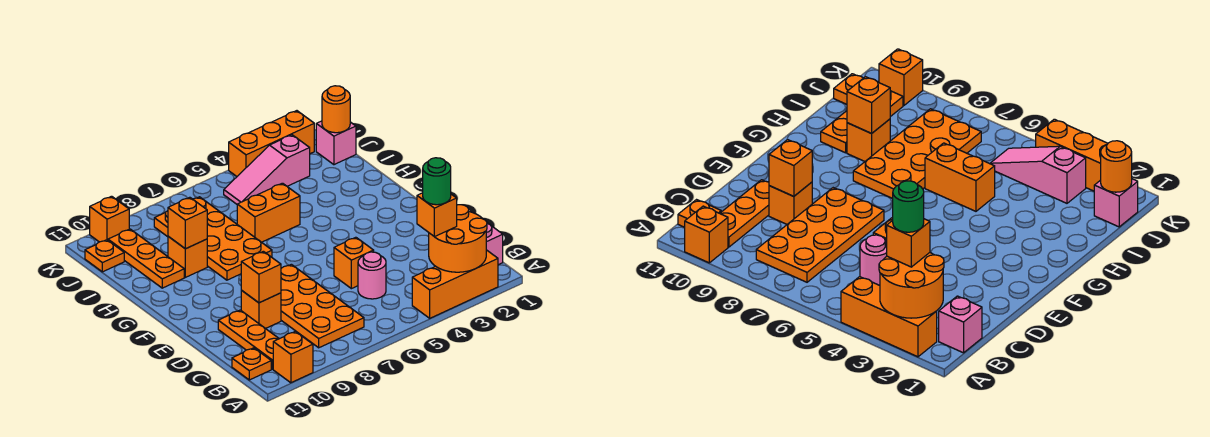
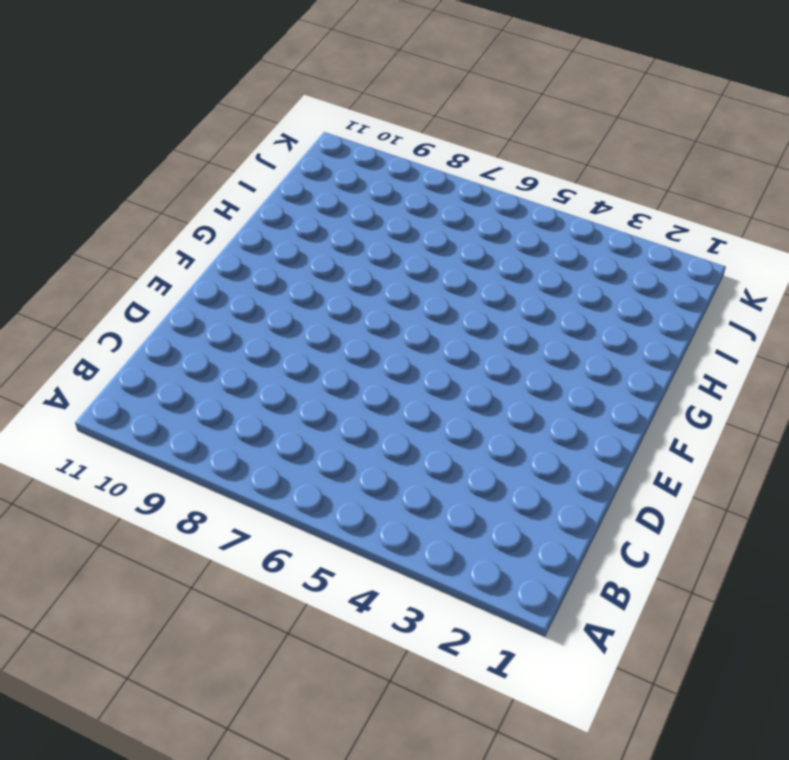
none -> orange brick A2:A4 level 1
none -> orange brick A10 level 1
none -> pink brick B1 level 1

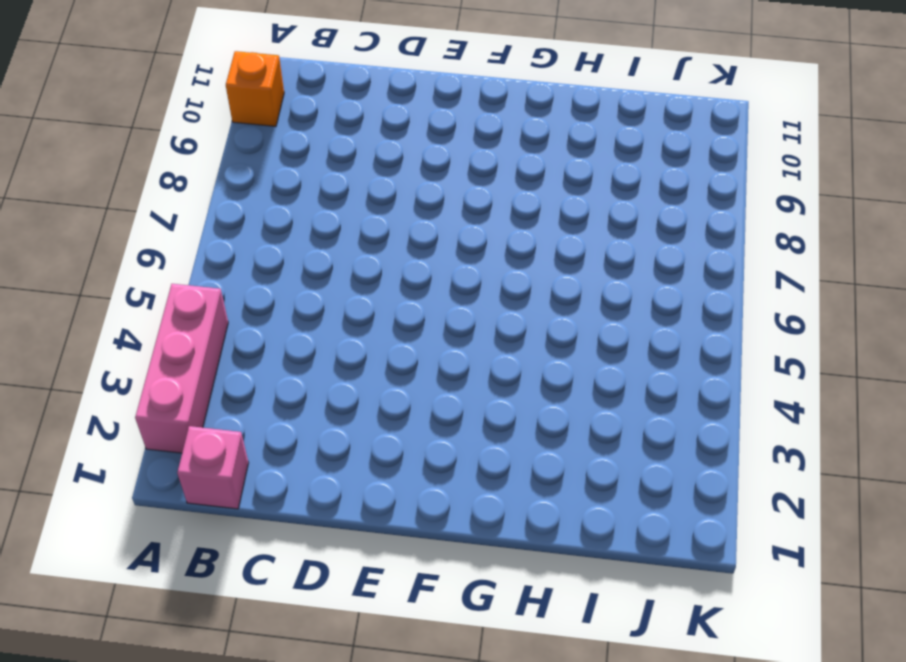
pink brick A2:A4 level 1 -> orange brick A2:A4 level 1
none -> orange plate B7:E8 level 1
none -> orange plate B10:D10 level 1
none -> orange plate B11 level 1

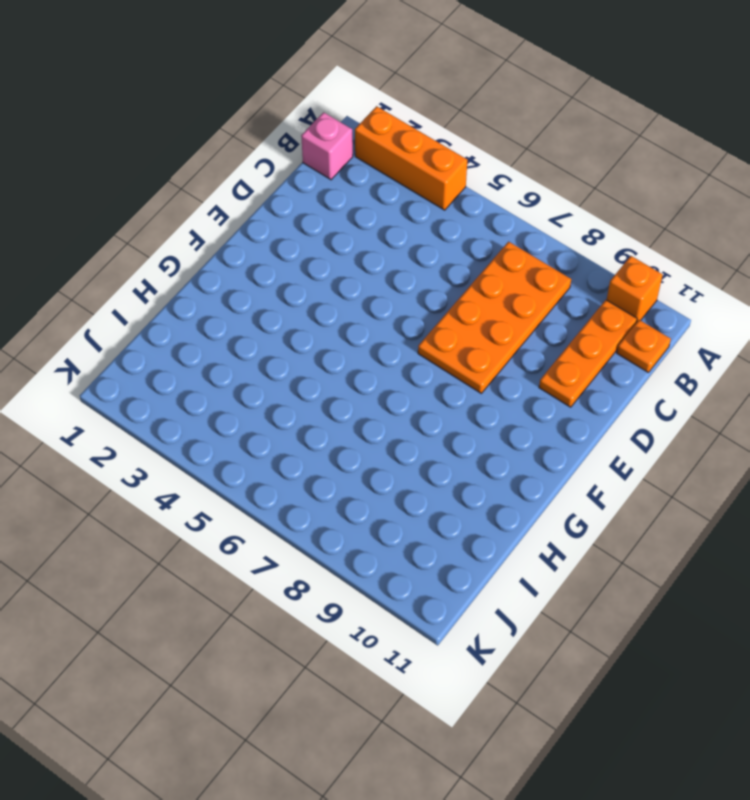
none -> pink round brick C5 level 1
none -> orange brick D5 level 1
none -> orange brick D9 level 1

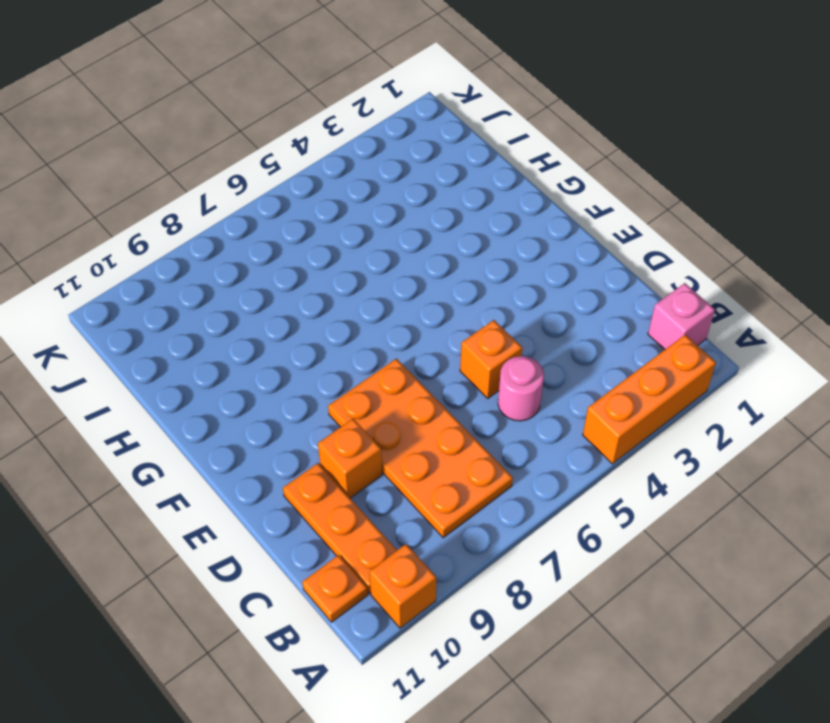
none -> orange plate G7:J8 level 1
none -> orange brick H5:H6 level 1
none -> orange brick H9 level 1

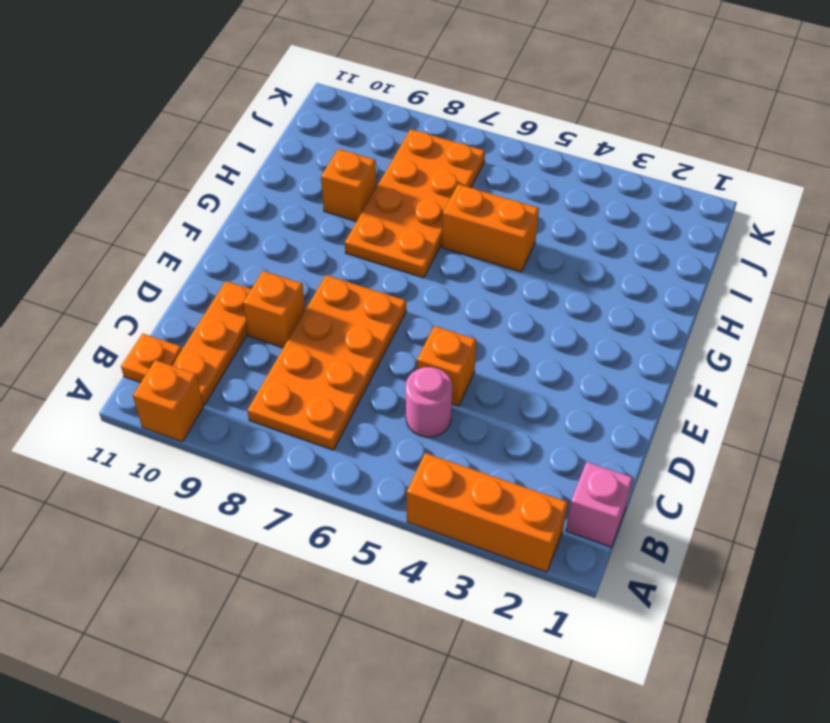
none -> orange plate H10:J10 level 1
none -> pink brick J1 level 1
none -> pink slope J3:J5 level 1 top 3

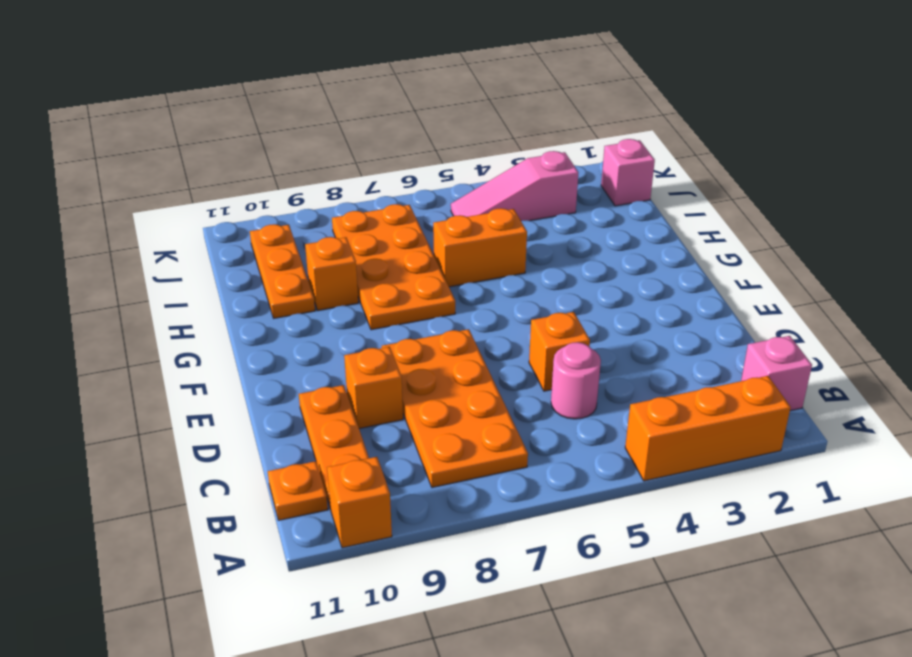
none -> orange plate J11 level 1
none -> orange brick K2:K4 level 1
none -> orange brick K10 level 1

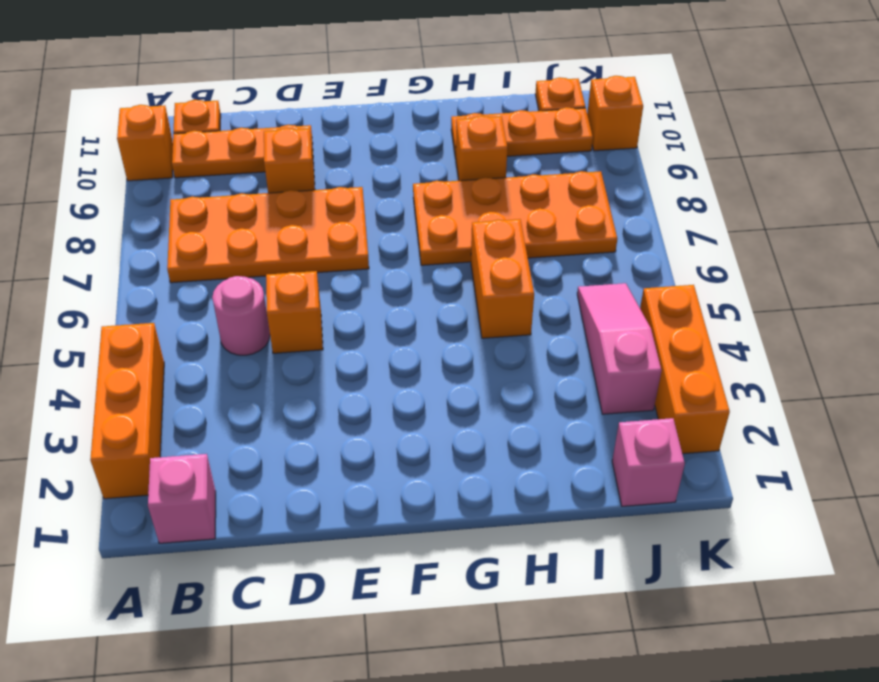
none -> orange round brick A2:B3 level 2
none -> orange brick D9 level 2
none -> orange brick H9 level 2

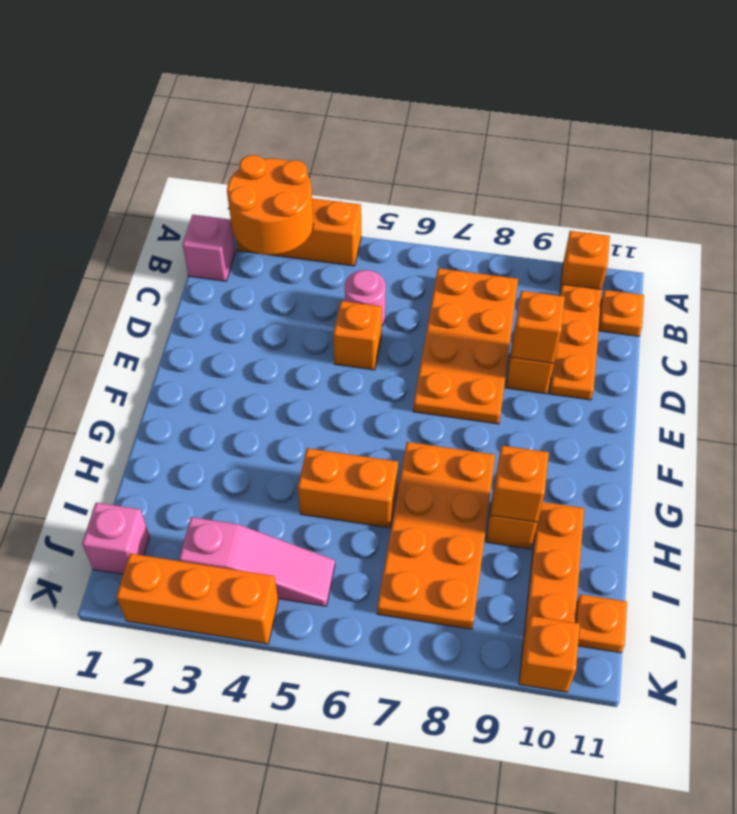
none -> orange round brick J1 level 2
none -> orange brick B3 level 3
none -> green round brick B3 level 4

